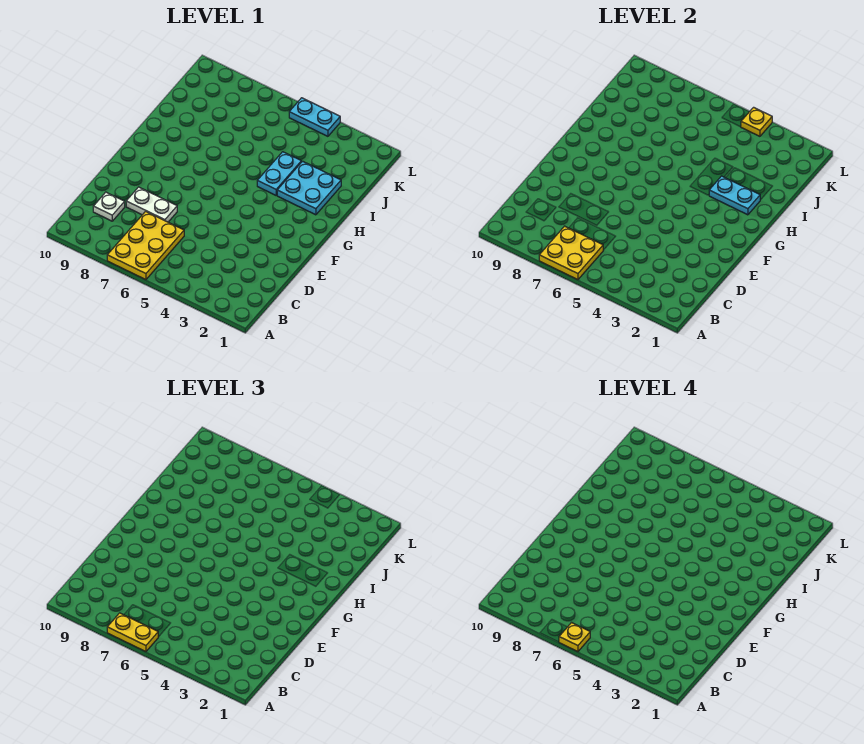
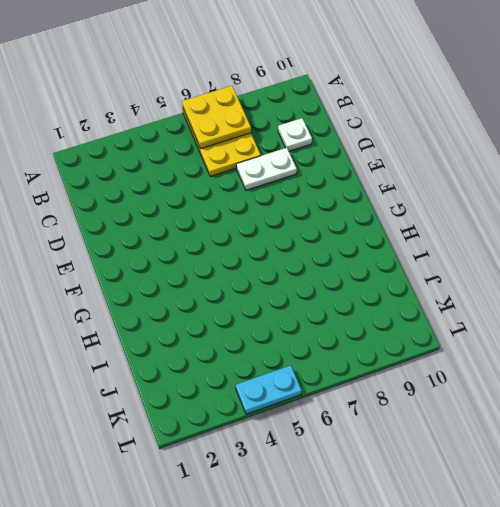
none -> cyan plate H2:I3 level 1
none -> cyan plate H4:I4 level 1

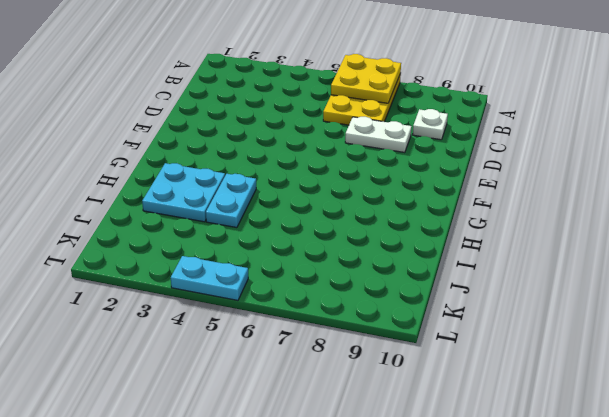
none -> cyan plate H2:H3 level 2
none -> yellow plate L4 level 2

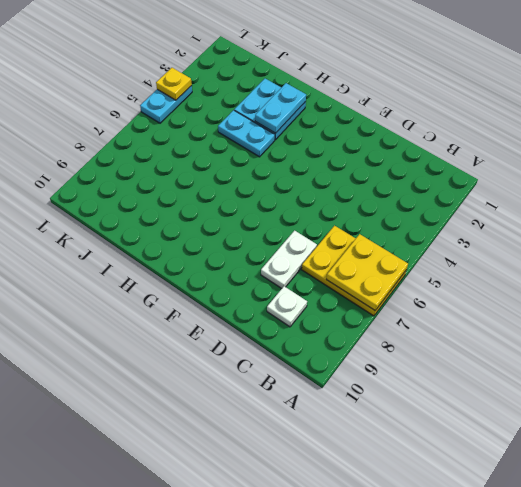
none -> yellow plate A6:A7 level 3
none -> yellow plate A6 level 4

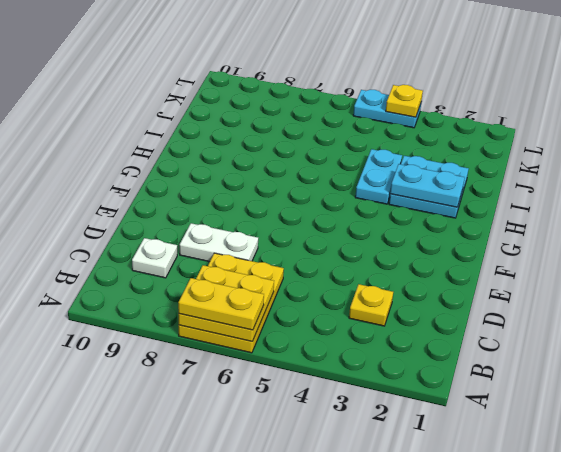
yellow plate C3 level 1 -> yellow plate A6 level 4

